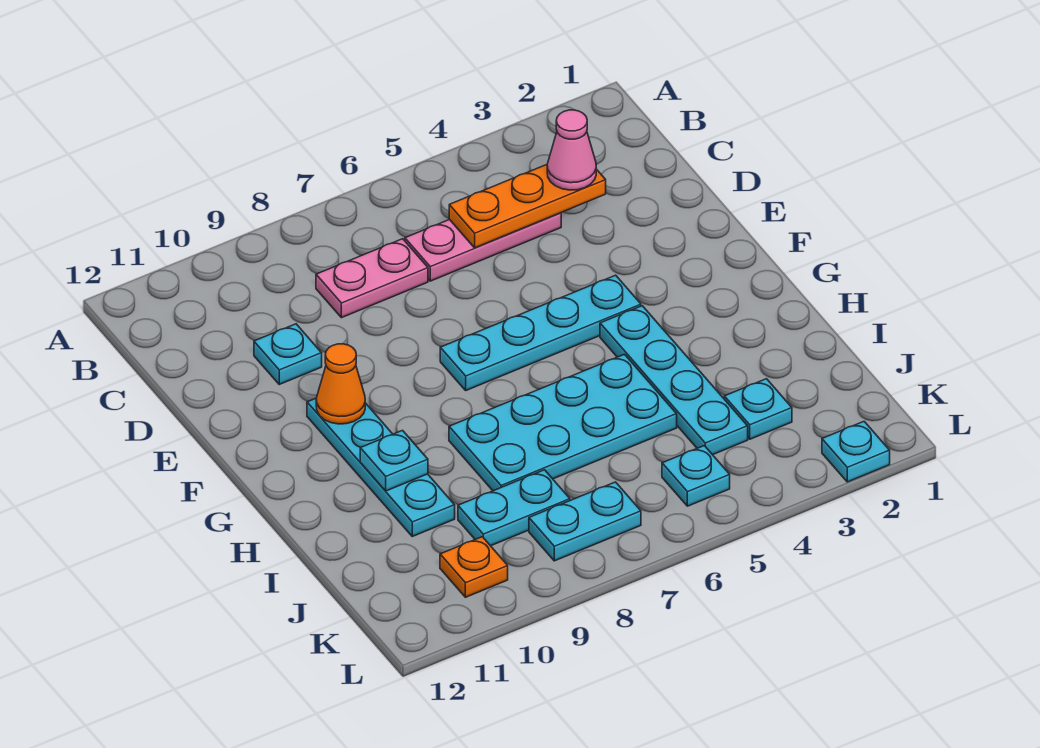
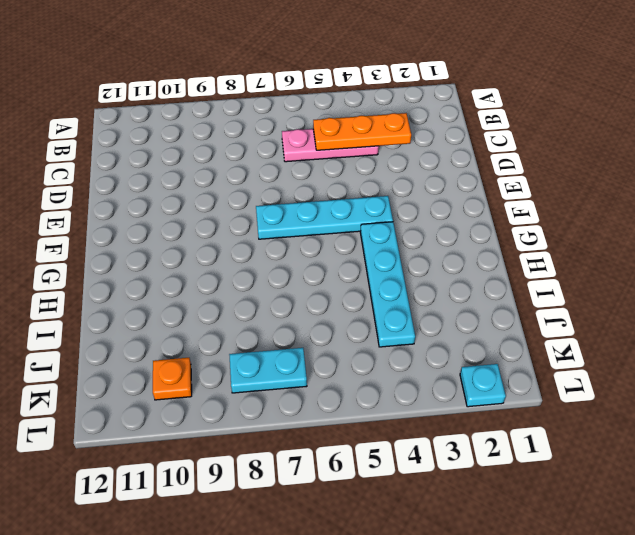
none -> pink plate C7:C8 level 1
none -> cyan plate D10 level 1
none -> cyan plate F10:I10 level 1

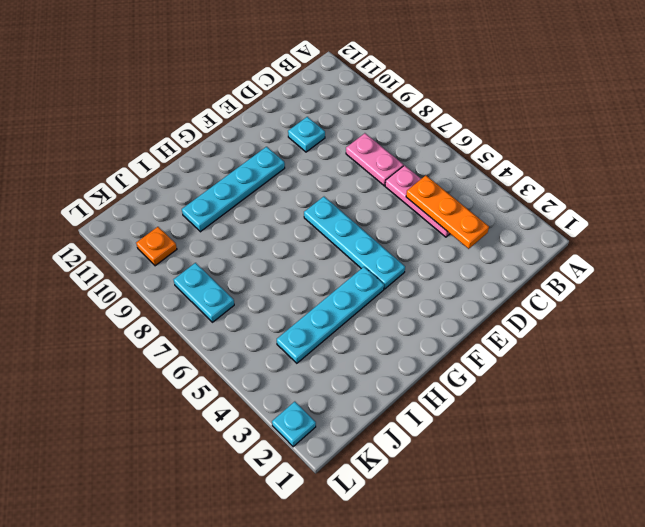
none -> cyan plate H5:I8 level 1
none -> cyan plate J3 level 1
none -> cyan plate J8:J9 level 1

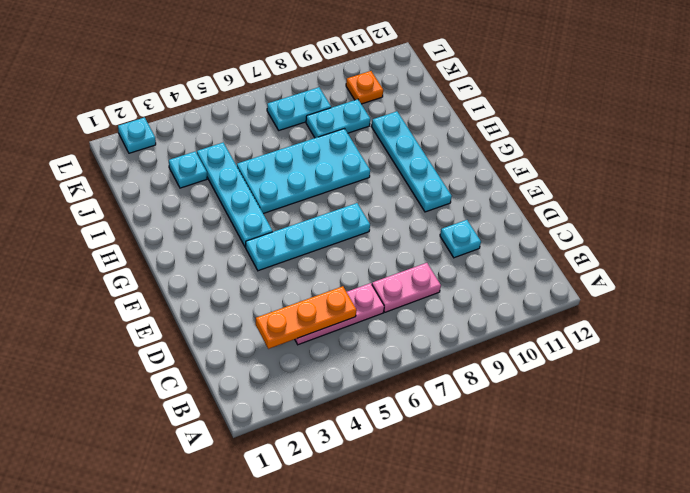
none -> cyan plate K5 level 1
none -> orange cone F10 level 2
none -> cyan plate H10 level 2

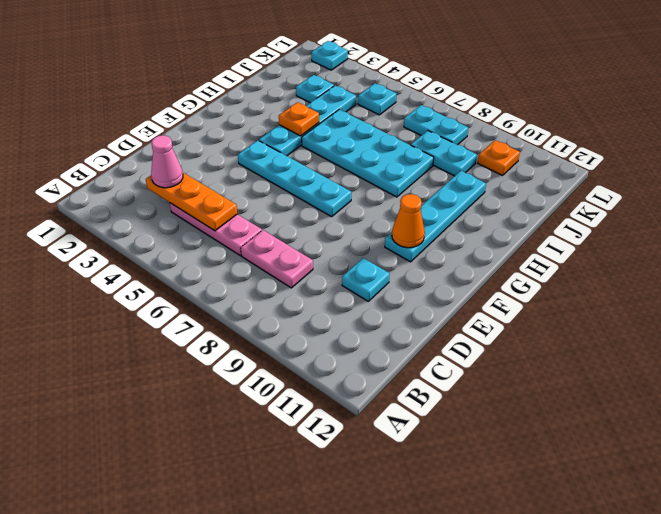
orange plate H4 level 2 -> none
none -> cyan plate H10 level 2

